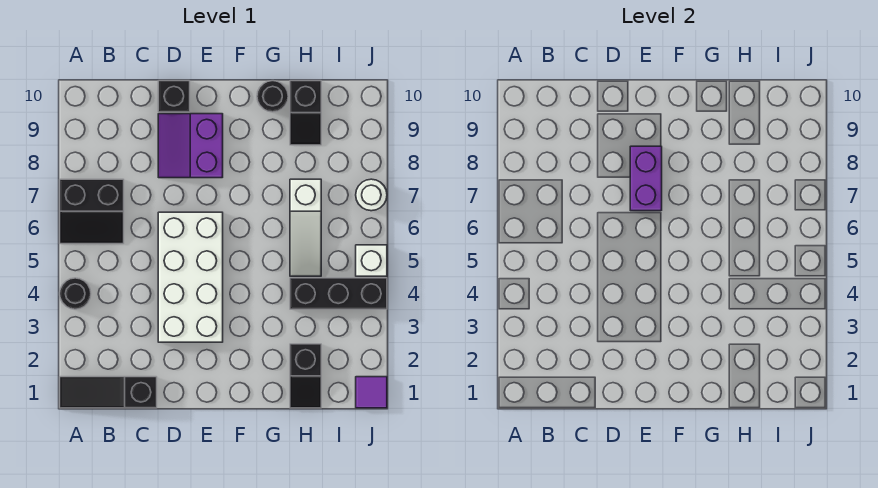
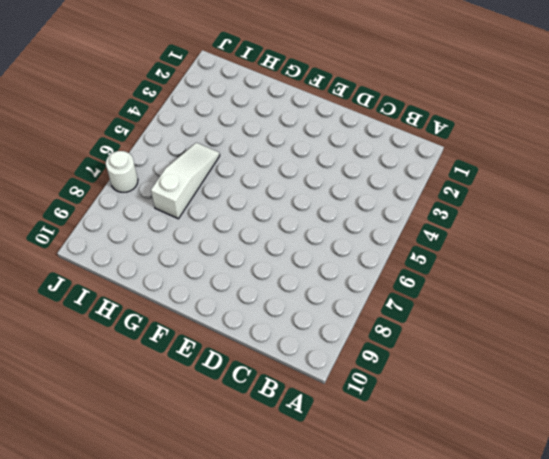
none -> black slope A1:C1 level 1 top C
none -> black round brick A4 level 1
none -> black slope A6:B7 level 1 top 7

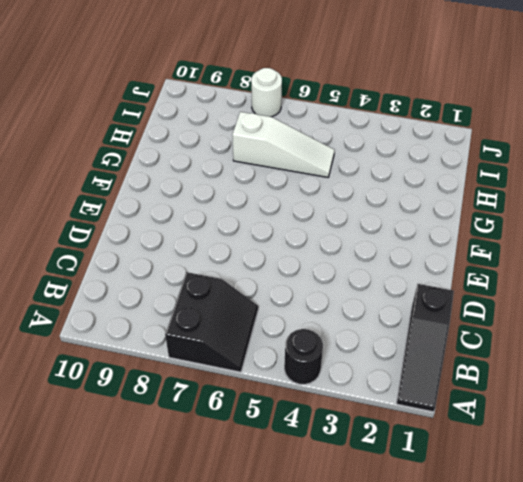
none -> white brick D3:E6 level 1
none -> purple slope D8:E9 level 1 top E
none -> black brick D10 level 1

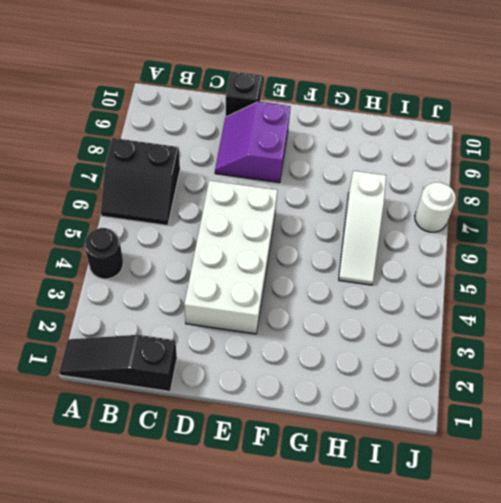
none -> black round brick G10 level 1
none -> black slope H1:H2 level 1 top 2
none -> black brick H4:J4 level 1

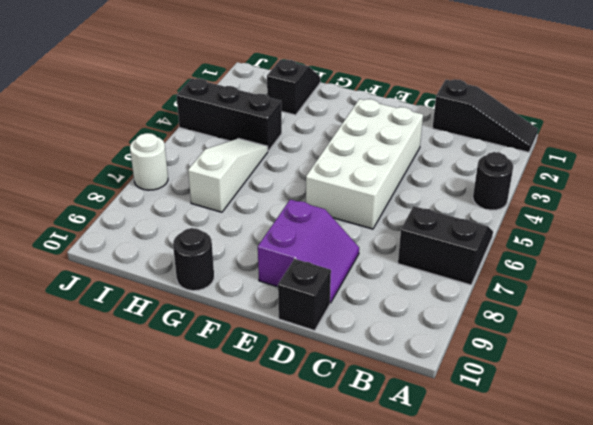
none -> black slope H9:H10 level 1 top 10
none -> purple tile J1 level 1
none -> white brick J5 level 1

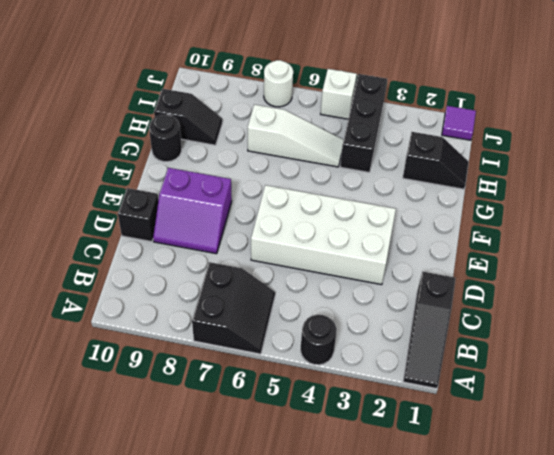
none -> purple brick E7:E8 level 2

